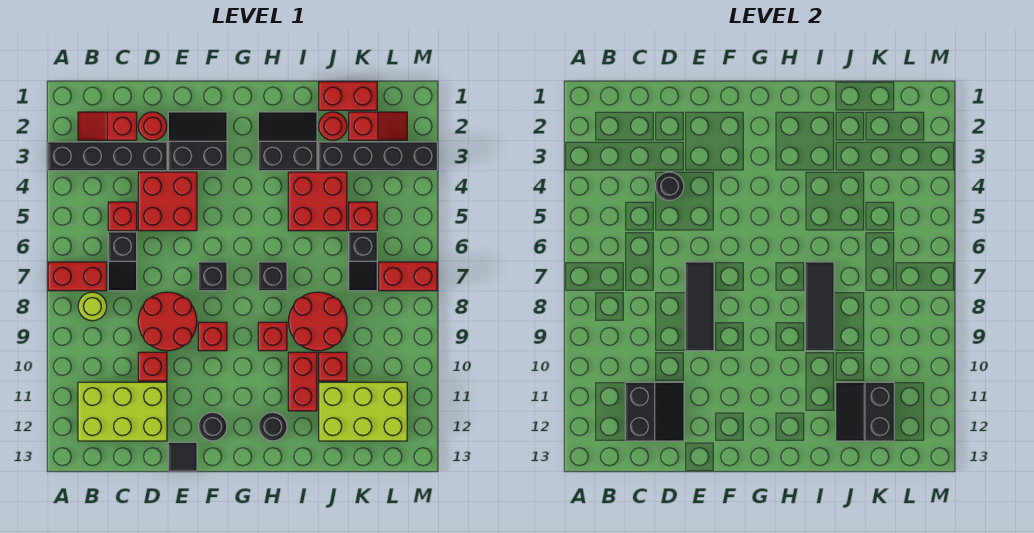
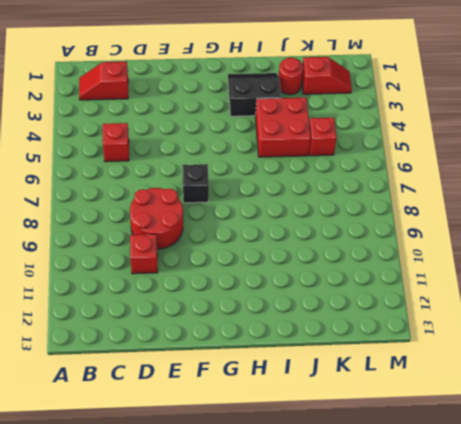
none -> black brick A3:D3 level 1
none -> red brick A7:B7 level 1
none -> lime round brick B8 level 1
none -> lime brick B11:D12 level 1

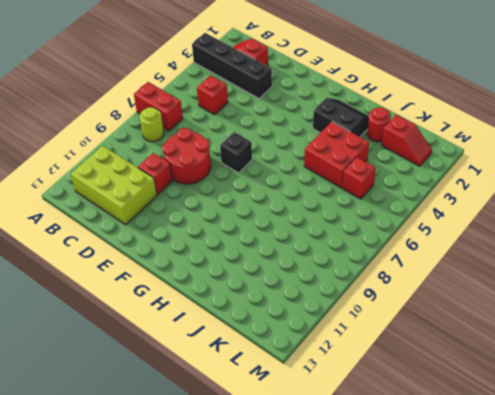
none -> black slope C6:C7 level 1 top 6
none -> red round brick D2 level 1
none -> red brick D4:E5 level 1
none -> black slope E2:F3 level 1 top 3

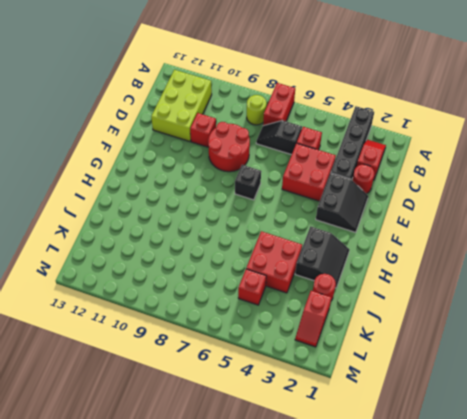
none -> black tile E13 level 1
none -> red brick F9 level 1
none -> black round brick F12 level 1
none -> black brick H7 level 1

